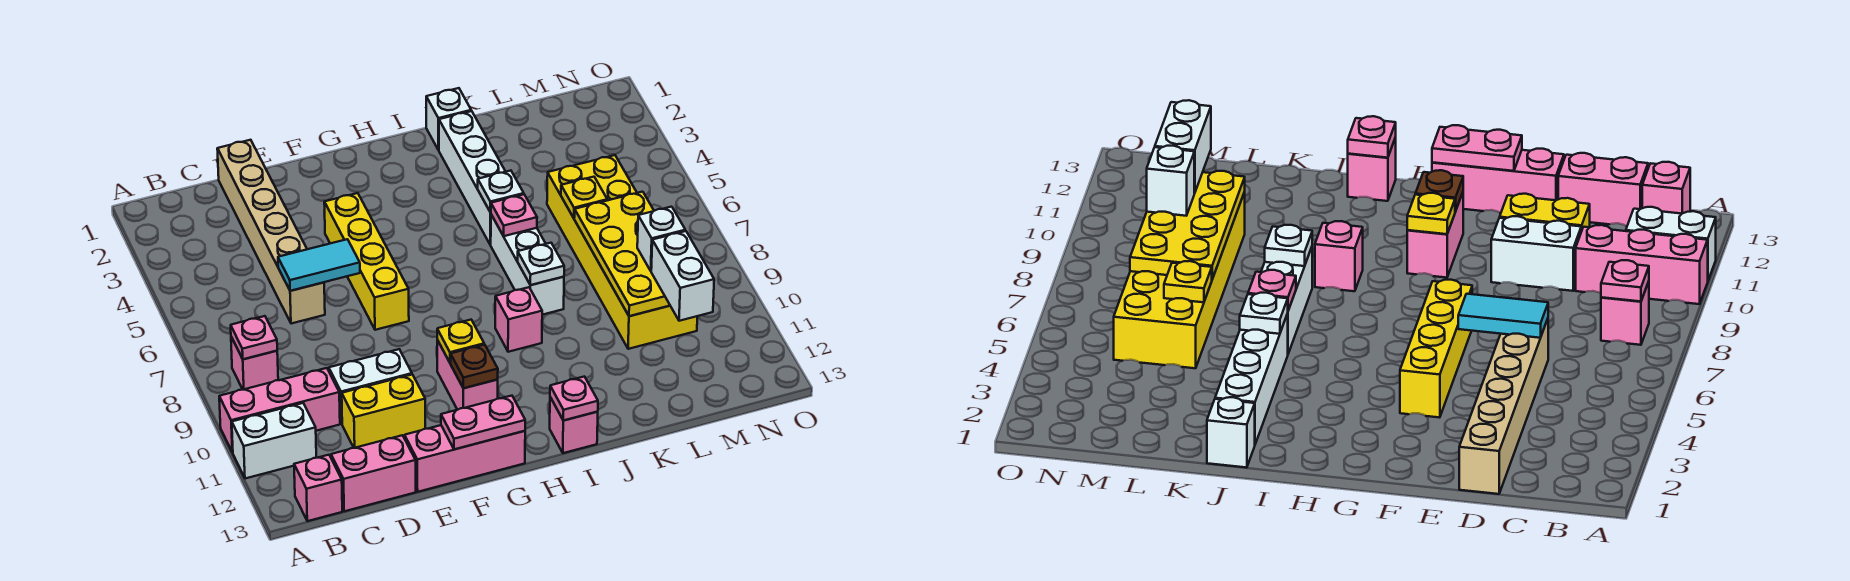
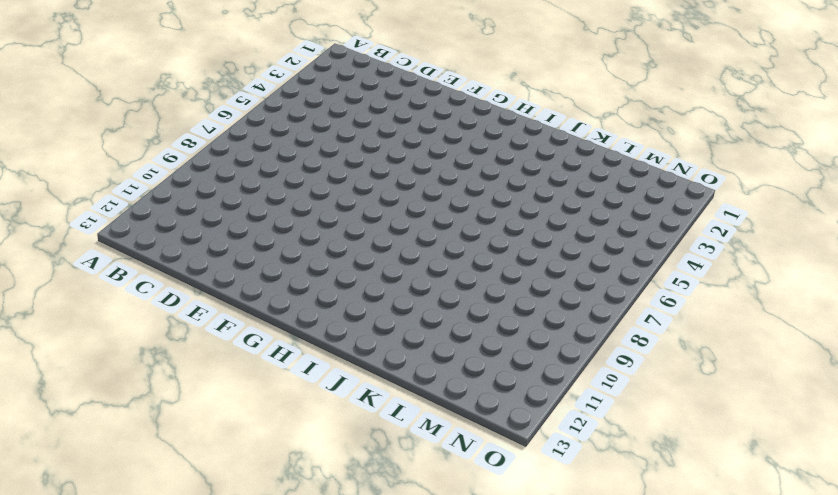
none -> pink brick A10:C10 level 1
none -> white brick A11:B11 level 1
none -> pink brick B8 level 1
none -> pink brick B13 level 1

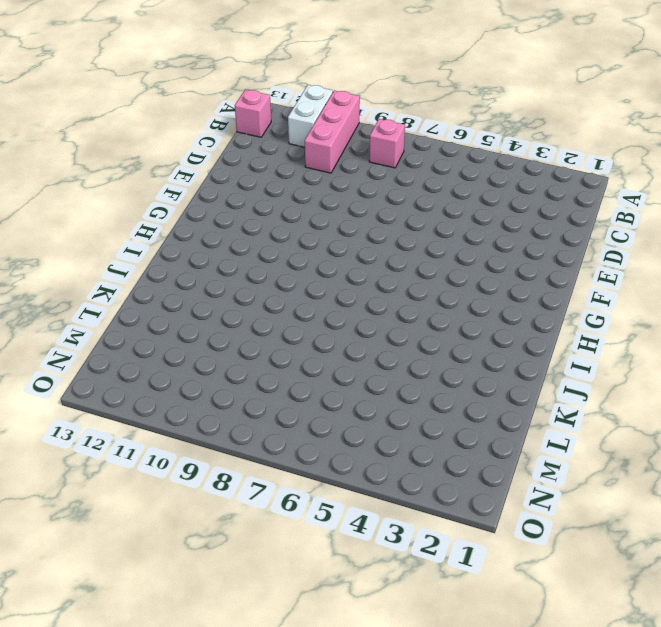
none -> pink brick C13:D13 level 1
none -> tan brick D1:D6 level 1
none -> white brick D10:E10 level 1
none -> yellow brick D11:E11 level 1

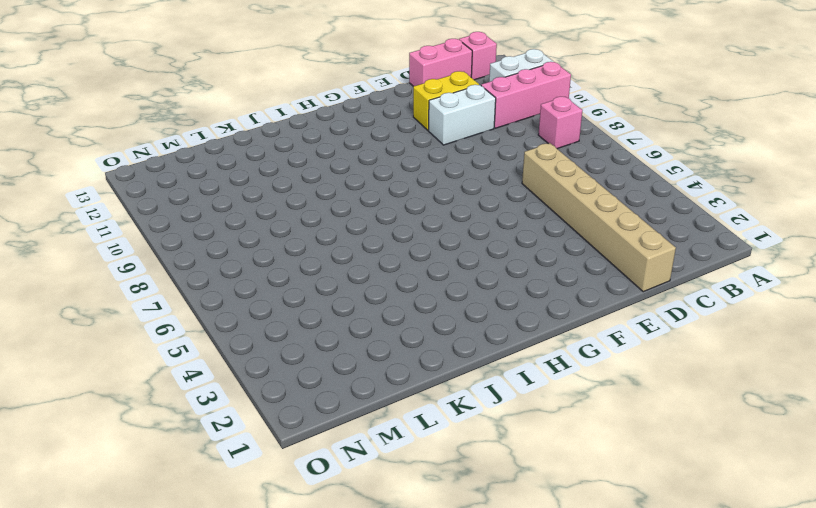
none -> pink brick E13:G13 level 1
none -> yellow brick F4:F7 level 1
none -> pink brick G10:G11 level 1
none -> pink brick I9 level 1

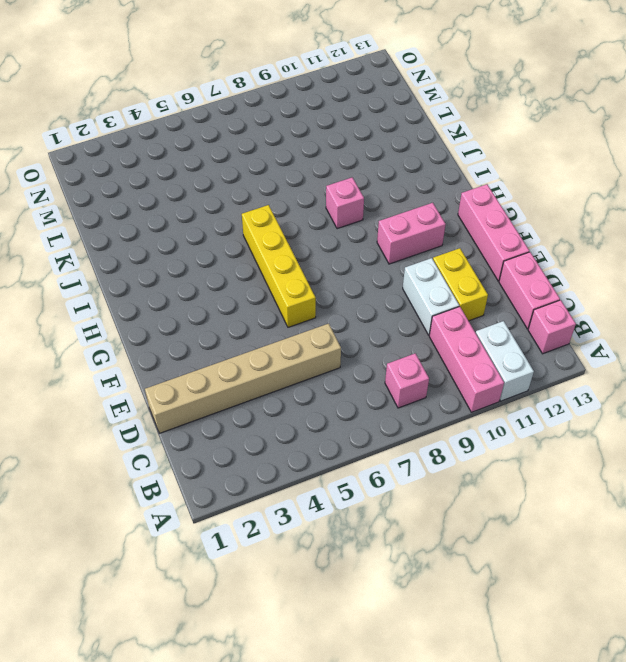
yellow brick F6:I6 level 1 -> yellow brick F4:F7 level 1
none -> pink brick I13 level 1
none -> white brick J1 level 1
none -> white brick J2:J5 level 1
none -> white brick J6:J8 level 1

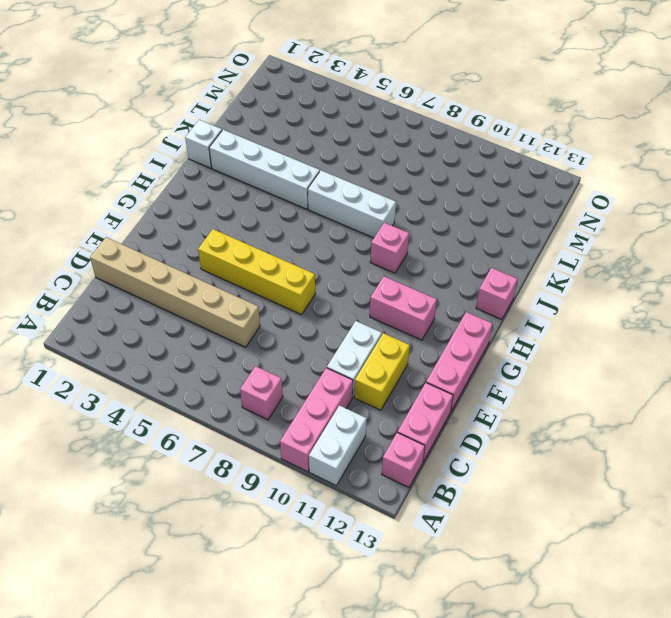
none -> yellow brick L5:M10 level 1
none -> pink plate B8 level 2
none -> cyan tile D6:E6 level 2
none -> pink plate F13:G13 level 2

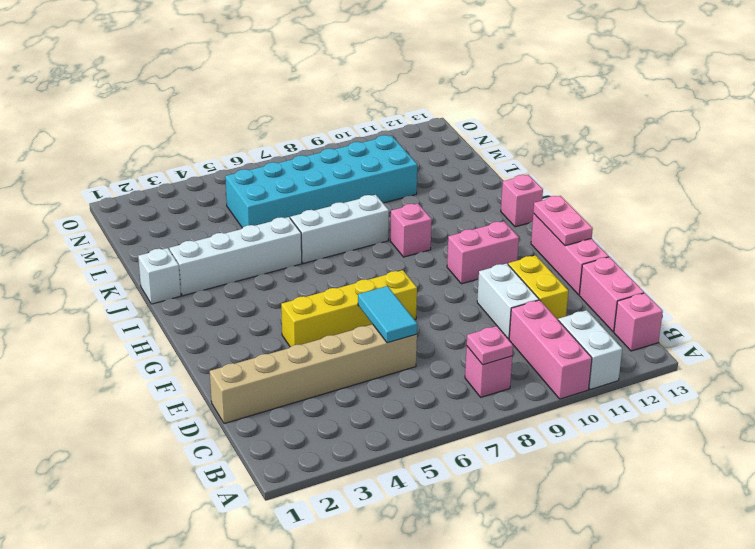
cyan brick L5:M10 level 1 -> yellow brick L5:M10 level 1
none -> yellow plate G10 level 2
none -> brown plate G11 level 2
none -> pink plate I13 level 2
none -> white plate J5 level 2

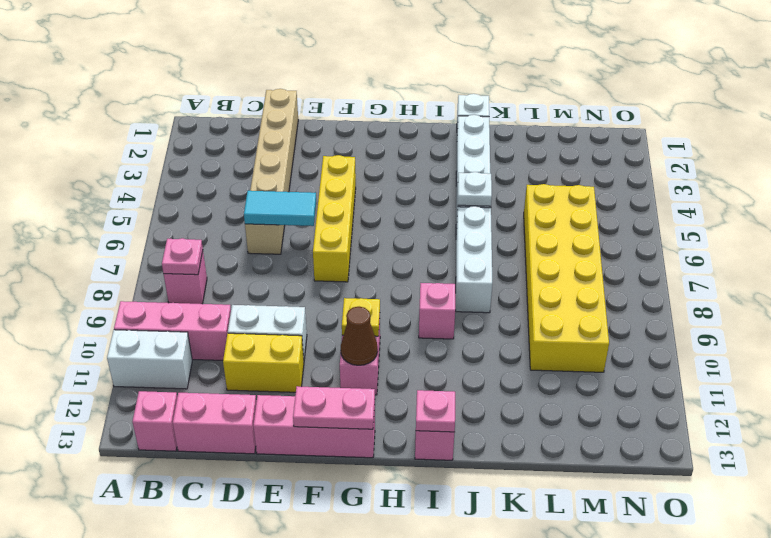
brown cone G11 level 2 -> brown plate G11 level 2
none -> pink plate J6 level 2
none -> white plate J8 level 2
none -> yellow plate L6 level 2
none -> yellow plate L7:M10 level 2

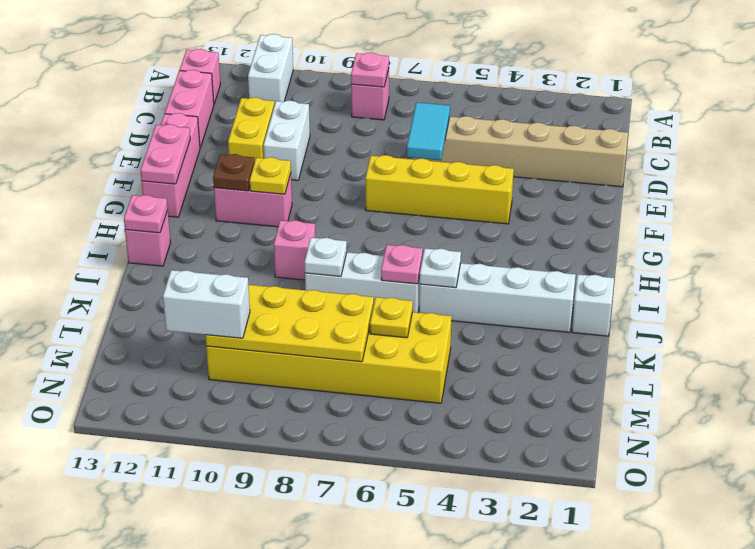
none -> pink brick A10:C10 level 1
none -> white brick M9 level 3

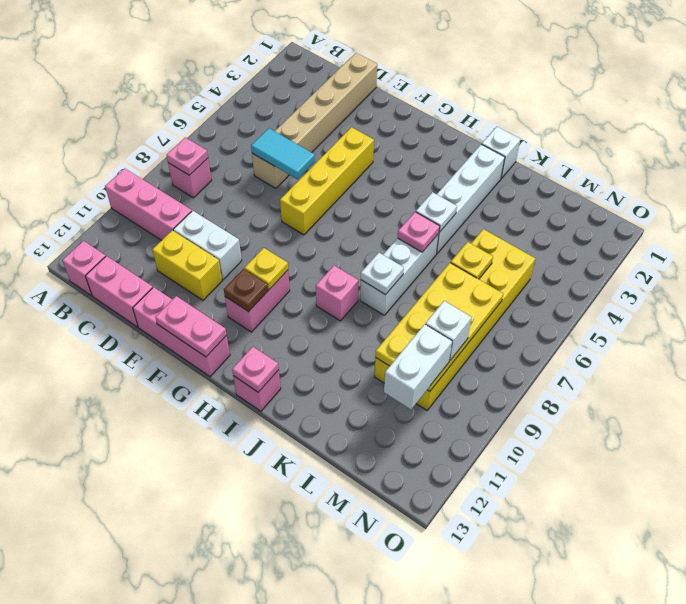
none -> white brick A11:B11 level 1

